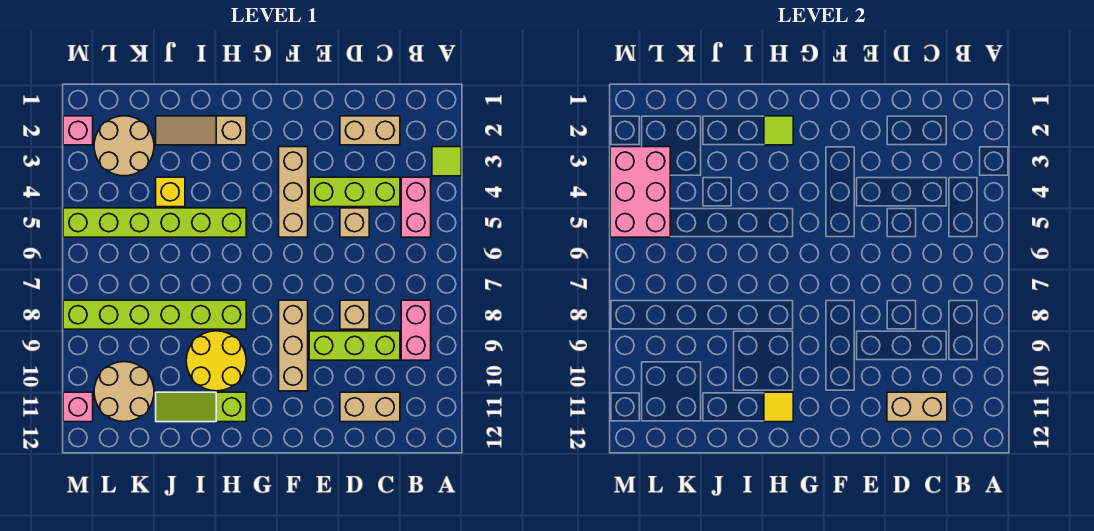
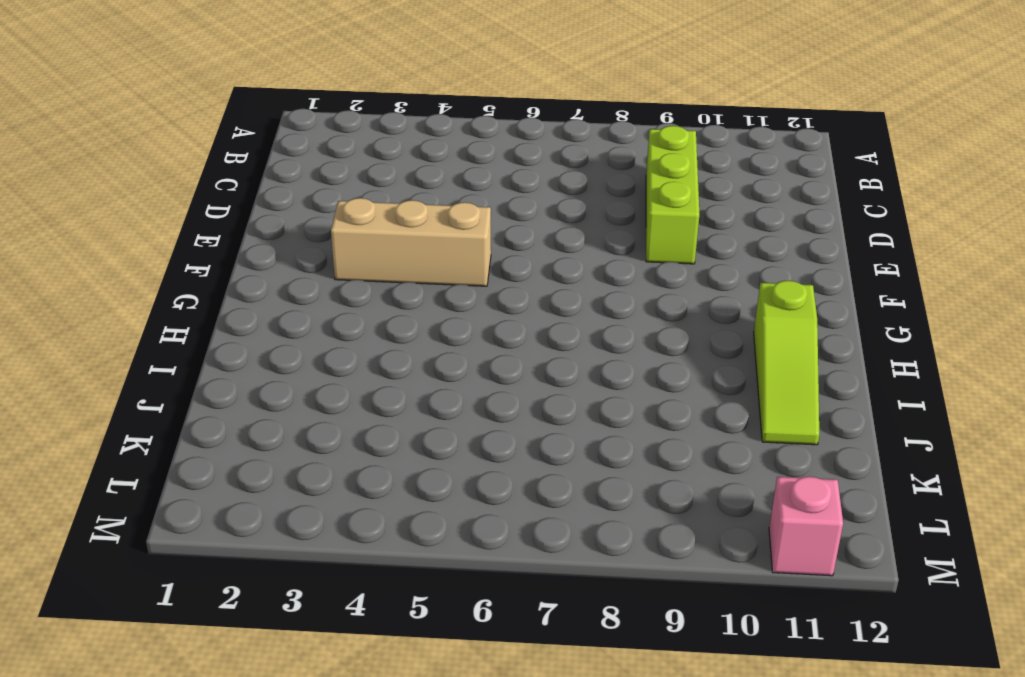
none -> lime tile A3 level 1
none -> pink brick B4:B5 level 1
none -> pink brick B8:B9 level 1

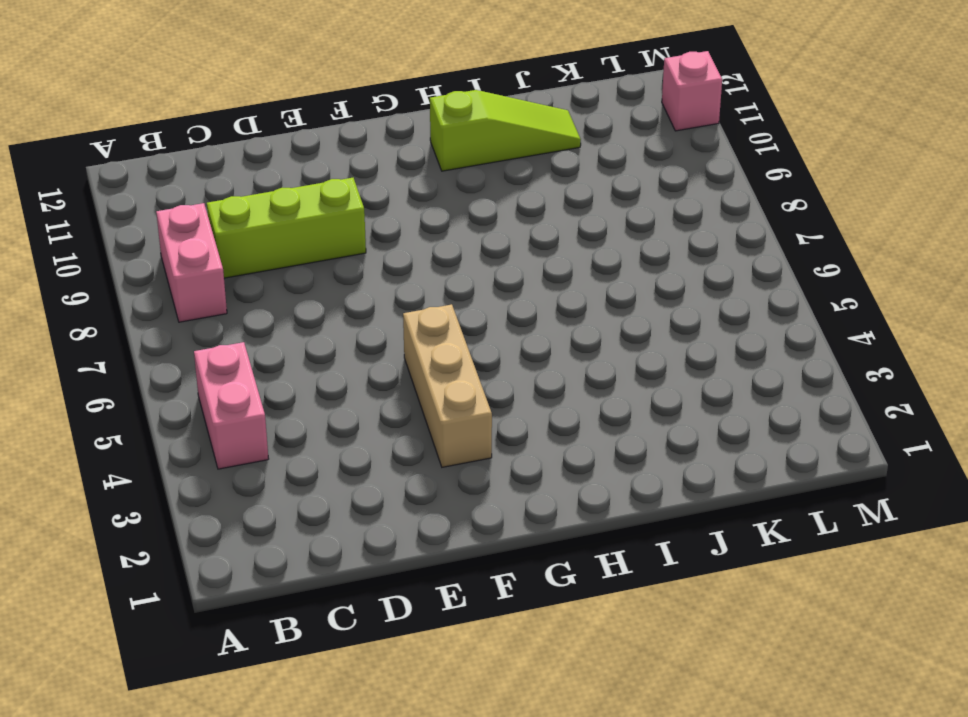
none -> lime tile A3 level 1
none -> tan brick C2:D2 level 1
none -> lime brick C4:E4 level 1

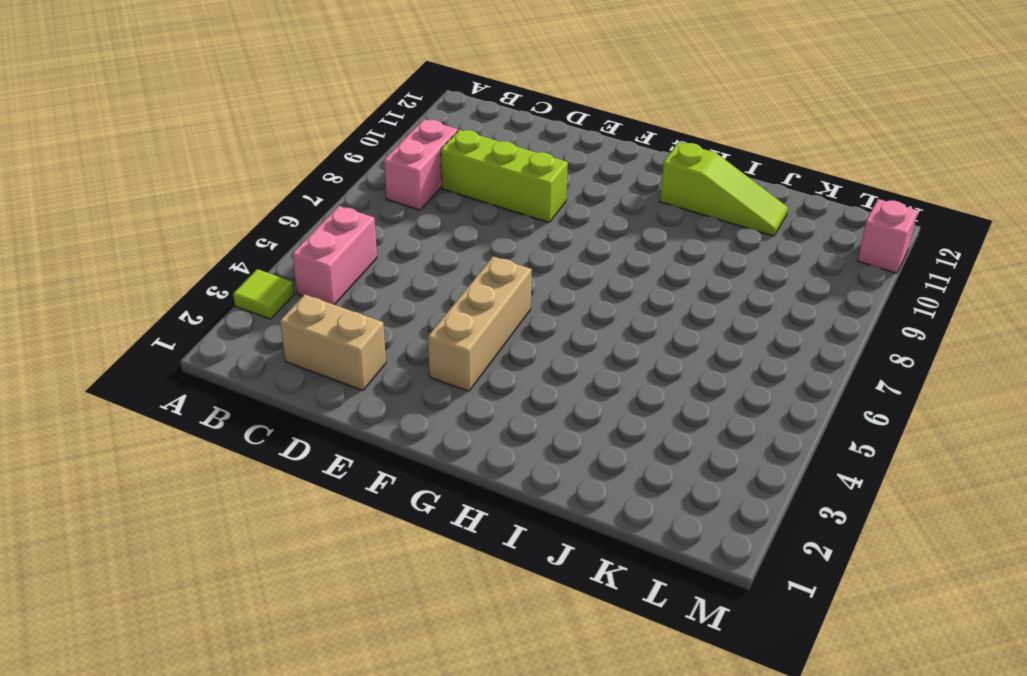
none -> lime brick C4:E4 level 1
none -> tan brick C11:D11 level 1
none -> tan brick D5 level 1

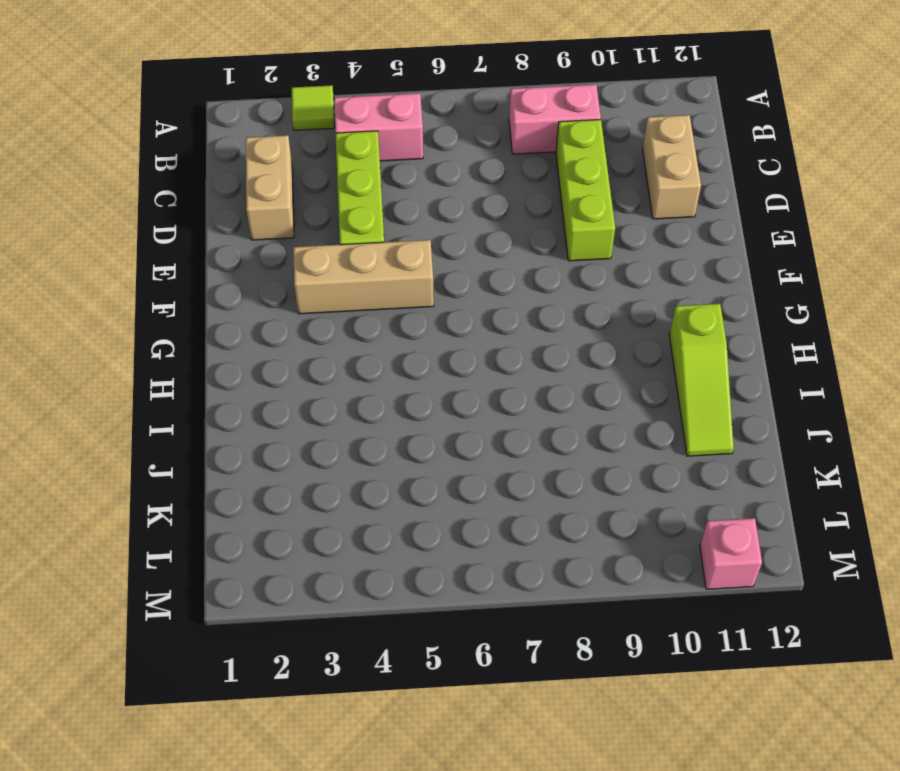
none -> tan brick D5 level 1
none -> tan brick D8 level 1
none -> tan brick F8:F10 level 1

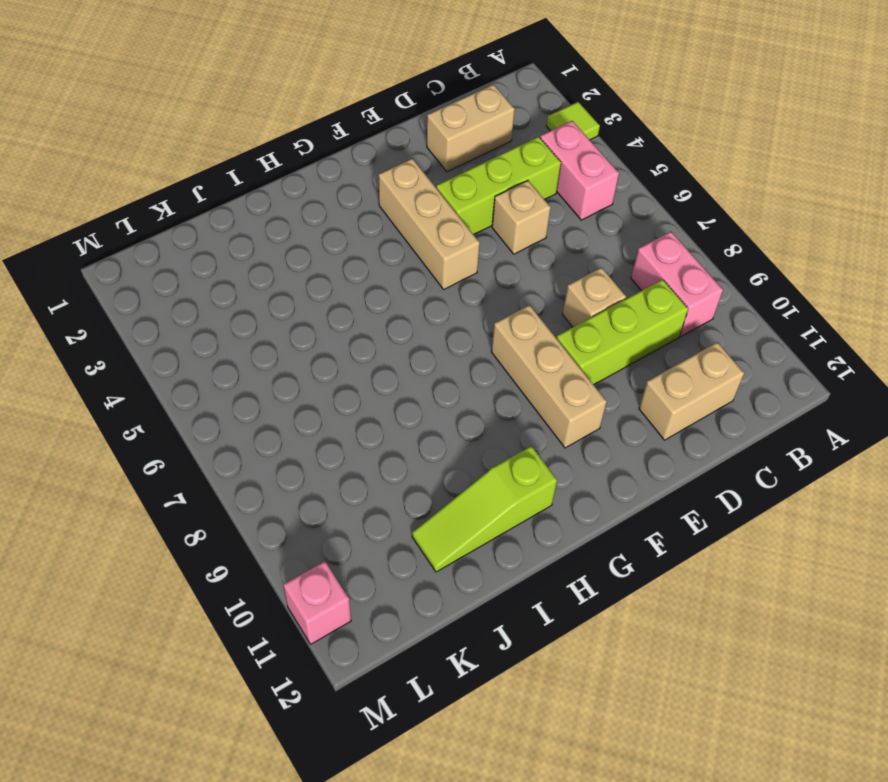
none -> tan slope H2:J2 level 1 top H
none -> lime brick H5:M5 level 1
none -> lime brick H8:M8 level 1

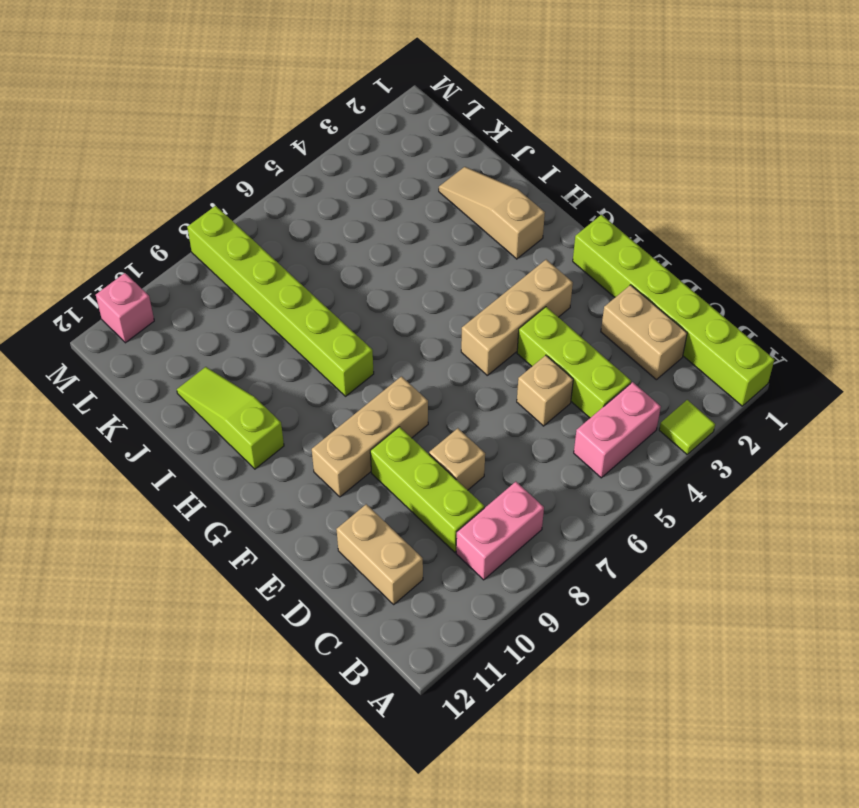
lime brick A1:F1 level 1 -> lime brick H5:M5 level 1
none -> yellow round brick H9:I10 level 1
none -> yellow brick J4 level 1
none -> tan round brick K2:L3 level 1

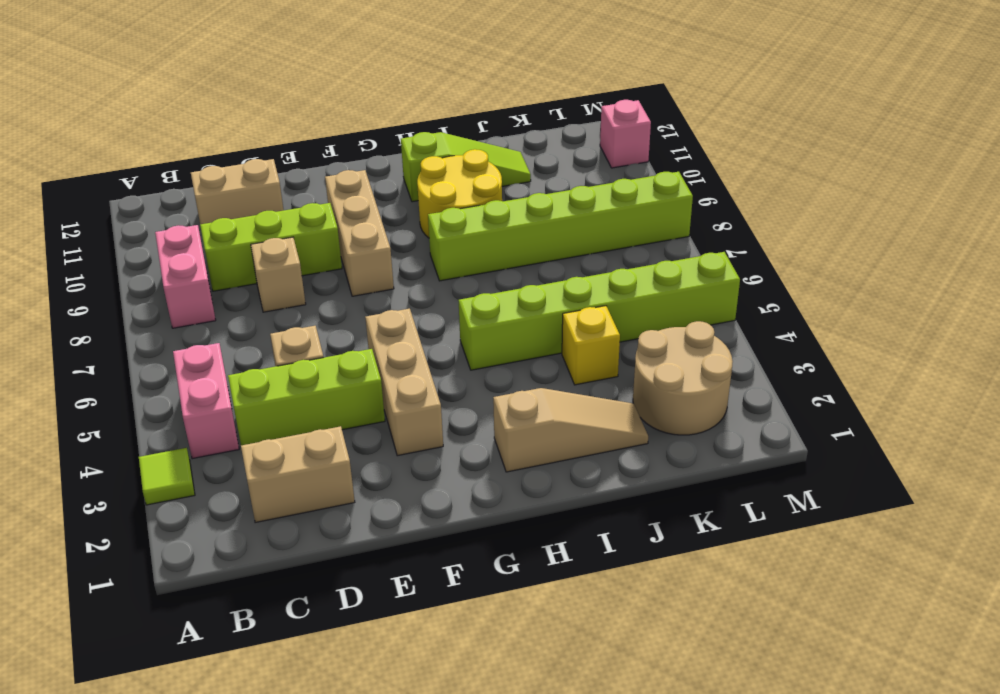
none -> tan round brick K10:L11 level 1
none -> pink brick M2 level 1
none -> tan brick C11:D11 level 2

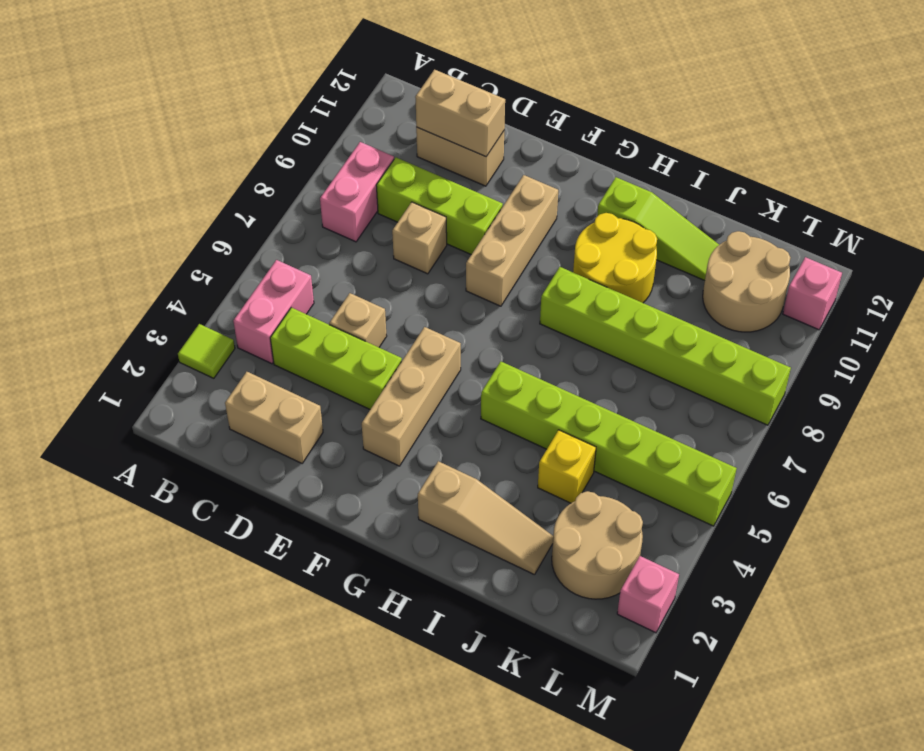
none -> lime tile H2 level 2
none -> yellow tile H11 level 2
none -> pink brick L3:M5 level 2

